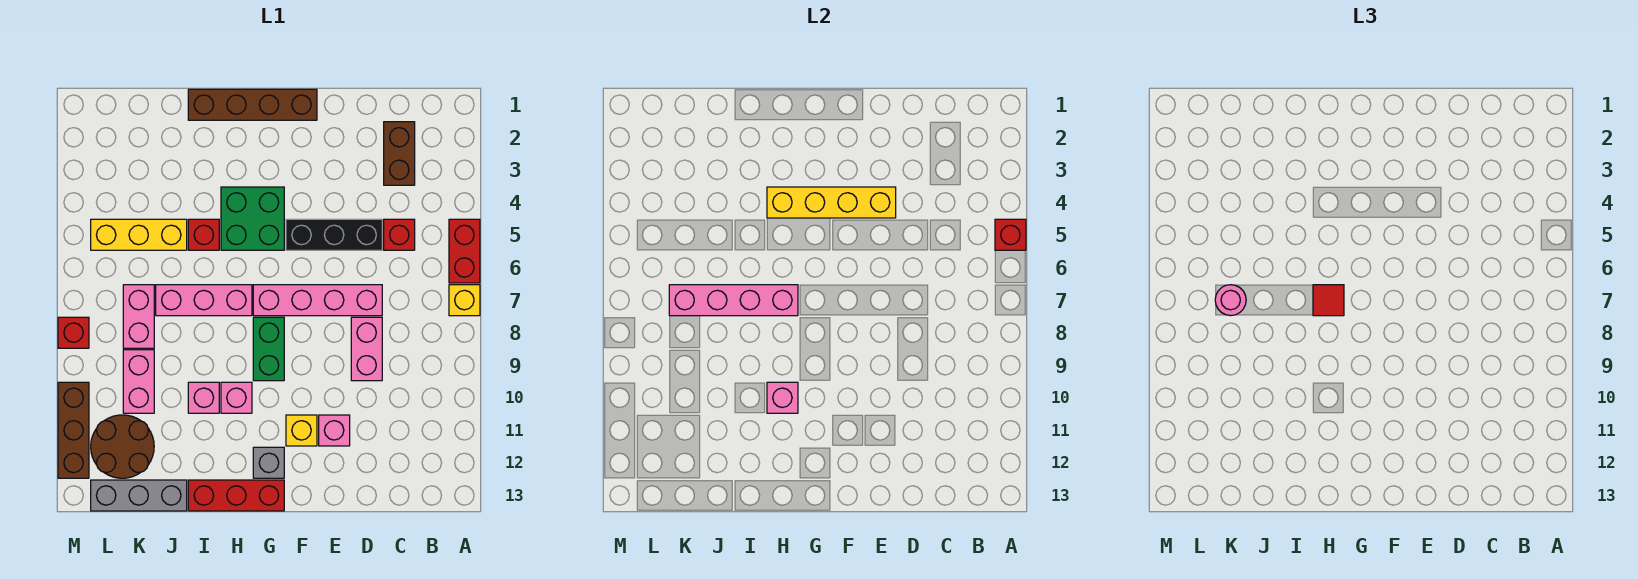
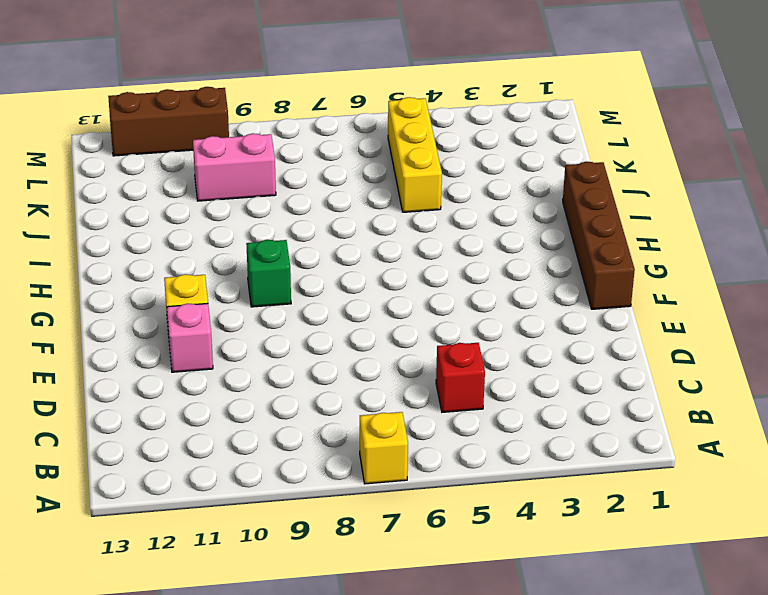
green brick G9 level 1 -> green brick G8:G9 level 1
none -> red brick A5:A6 level 1
none -> brown brick C2:C3 level 1
none -> black brick D5:F5 level 1
none -> pink brick D7:G7 level 1

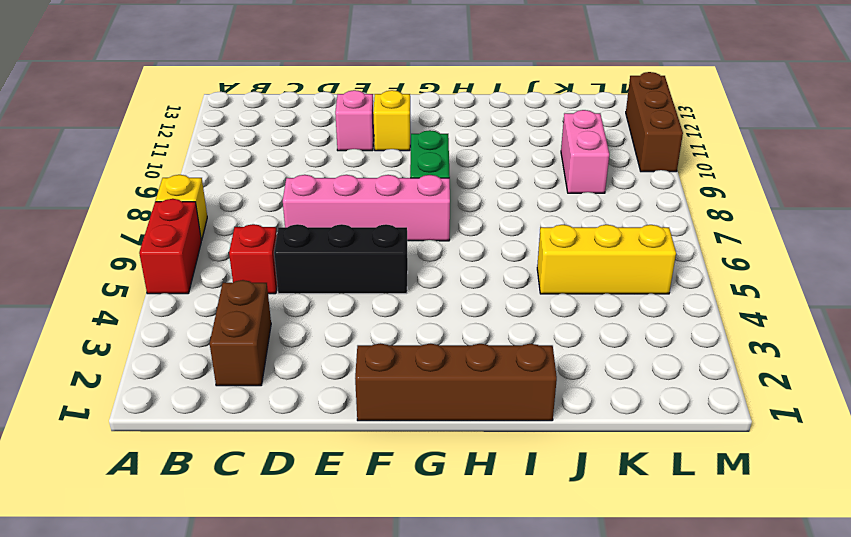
none -> pink brick D8:D9 level 1
none -> green brick G4:H5 level 1
none -> grey brick G12 level 1
none -> red brick G13:I13 level 1

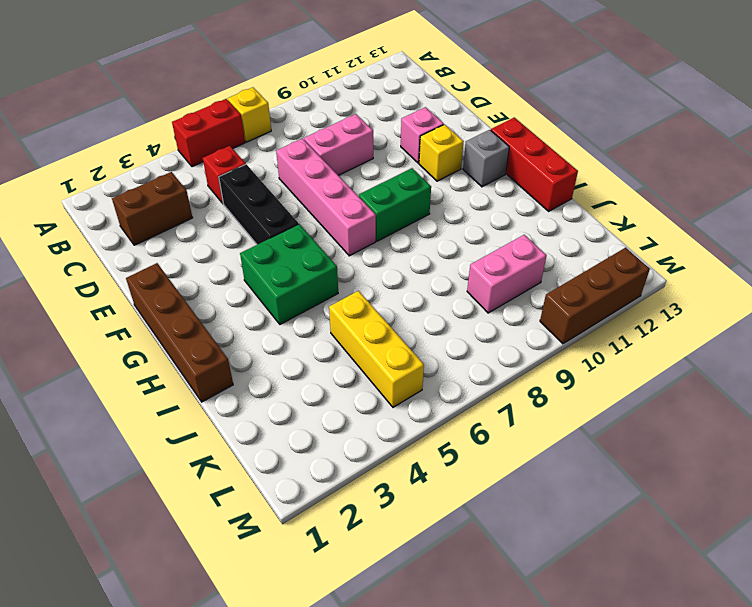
none -> pink brick H7:J7 level 1
none -> pink brick H10 level 1
none -> red brick I5 level 1
none -> pink brick I10 level 1

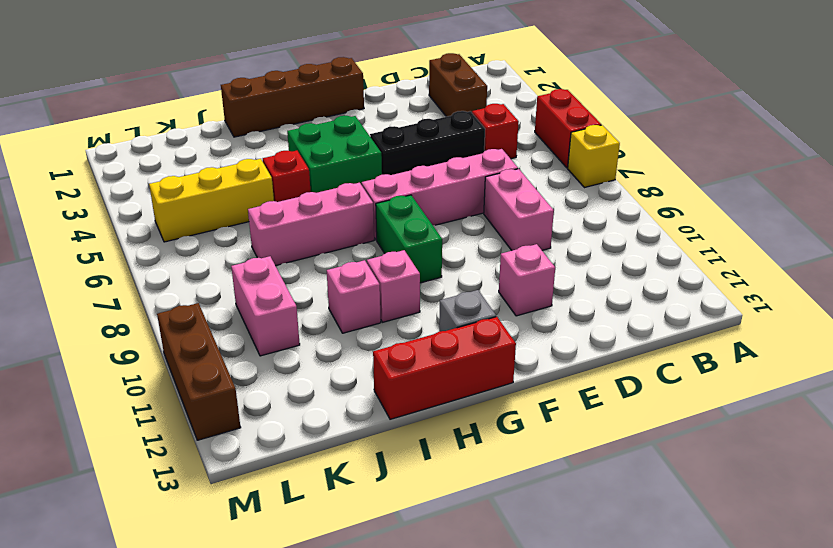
none -> yellow brick F11 level 1
none -> grey brick J13:L13 level 1
none -> pink brick K7:K8 level 1
none -> brown round brick K11:L12 level 1

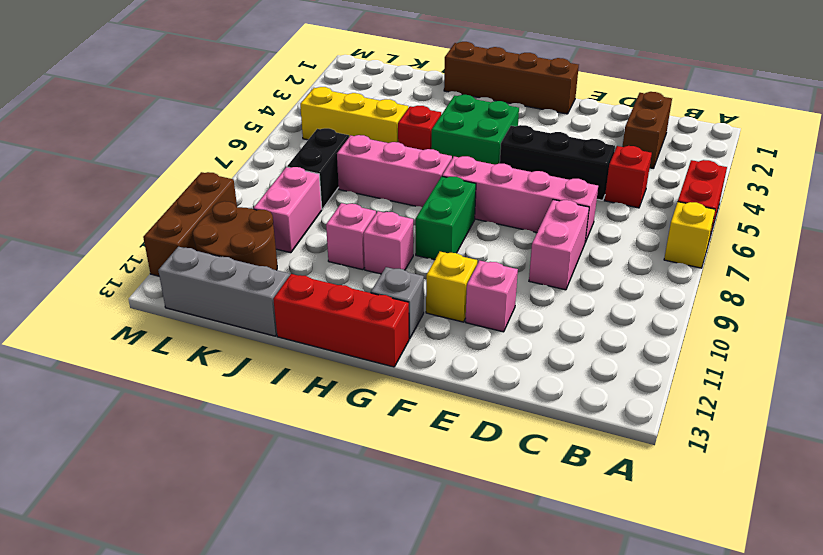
black brick K7:K8 level 1 -> pink brick K7:K8 level 1
none -> red brick M8 level 1
none -> red brick A5 level 2
none -> yellow brick E4:H4 level 2
none -> pink brick H7:K7 level 2

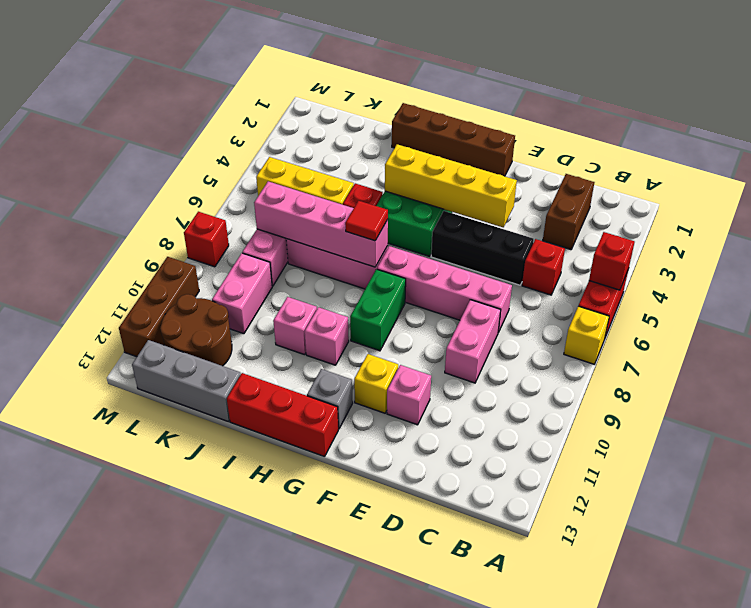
none -> pink brick H10 level 2
none -> pink round brick K7 level 3

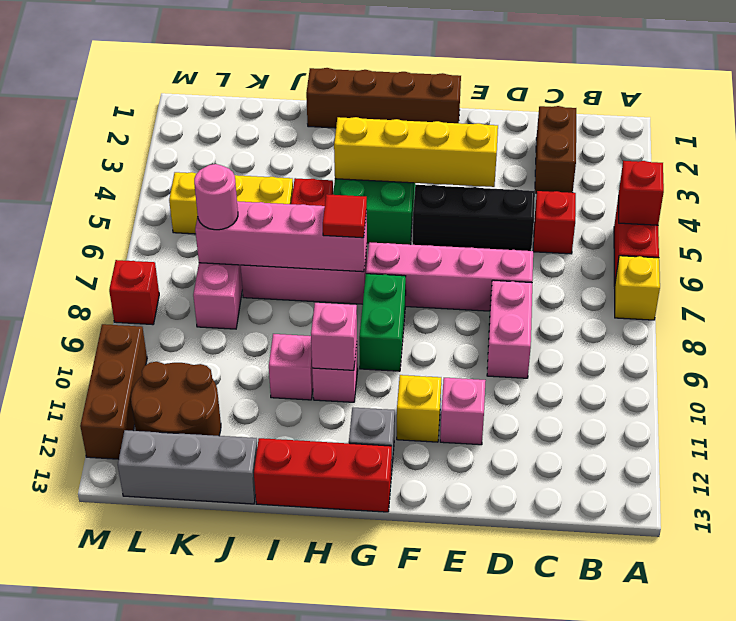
none -> pink brick K9:K10 level 1

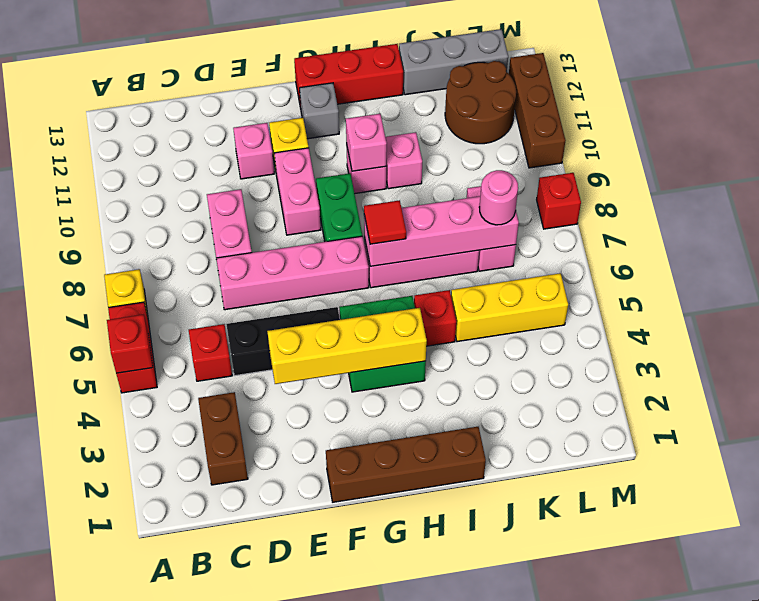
pink brick F9:F10 level 1 -> pink brick K9:K10 level 1

